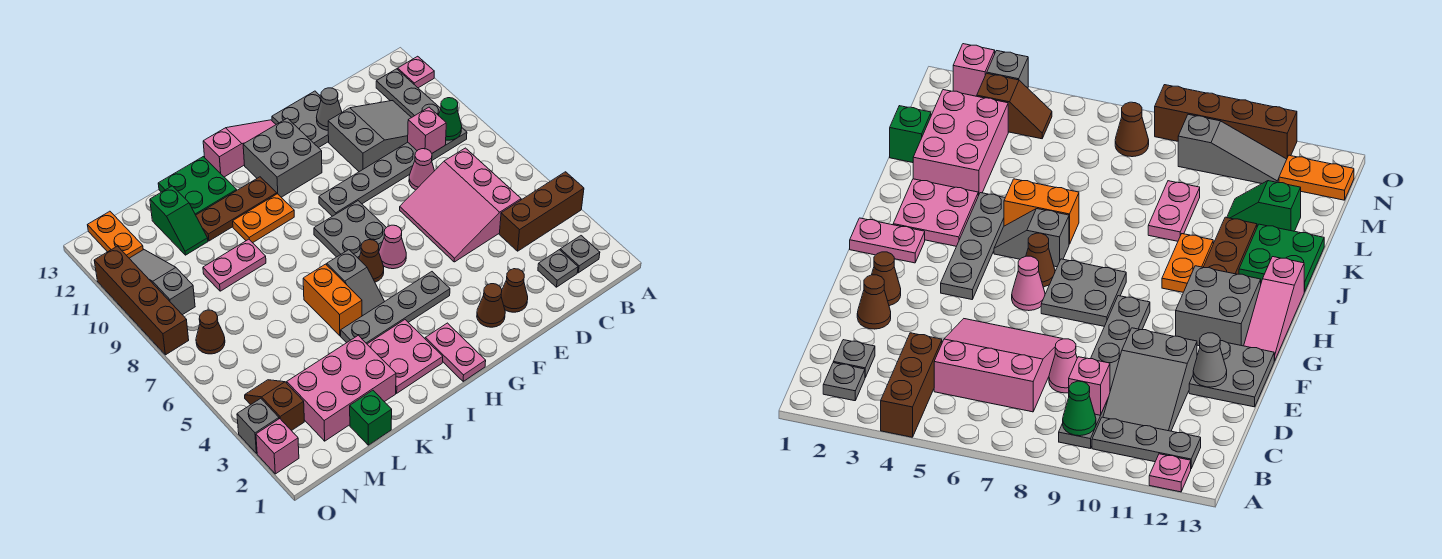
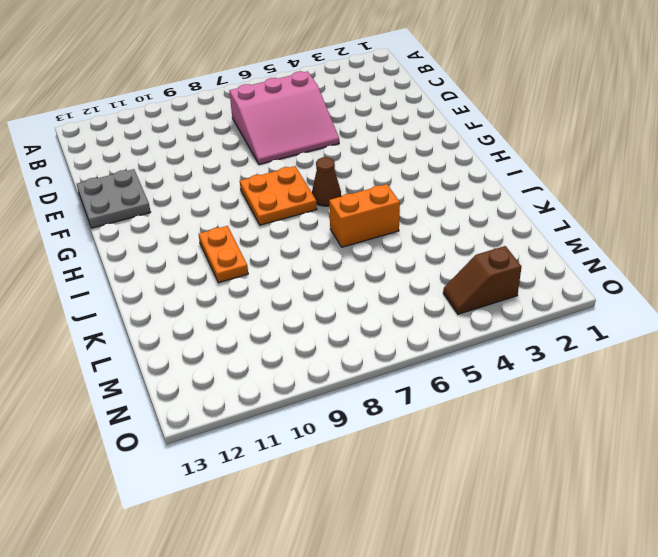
orange plate G7:H8 level 1 -> grey plate G7:H8 level 1
none -> brown brick A4:C4 level 1
none -> pink plate A12 level 1
none -> grey plate B2 level 1
none -> grey plate B9:G9 level 1

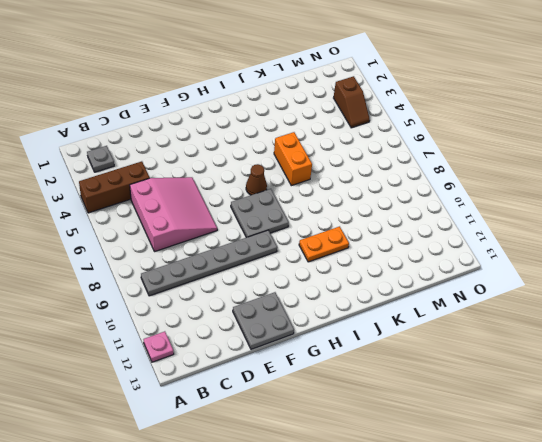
none -> grey plate B10:B12 level 1
none -> grey plate C2 level 1
none -> grey slope C10:E11 level 1 top E
none -> pink cone D8 level 1

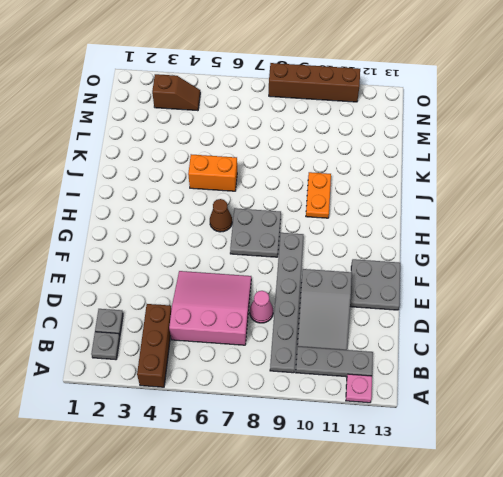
none -> brown cone E2 level 1
none -> brown cone F2 level 1
none -> grey plate G4:J4 level 1
none -> pink cone G6 level 1

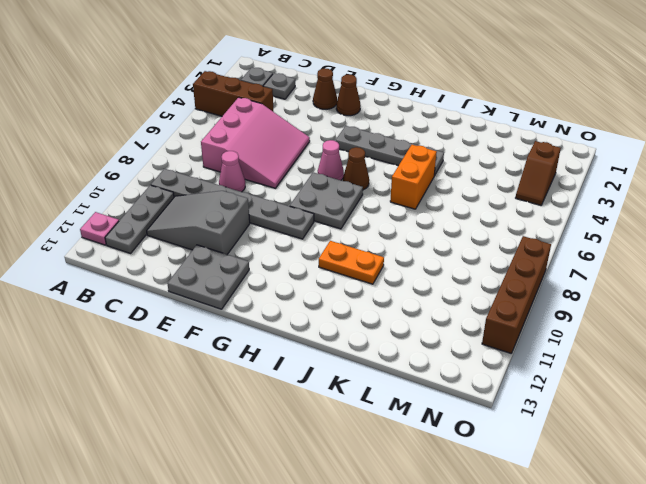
none -> grey brick G11:H12 level 1
none -> pink slope G13:I13 level 1 top I
none -> pink plate H1:H2 level 1
none -> pink plate I2:J3 level 1

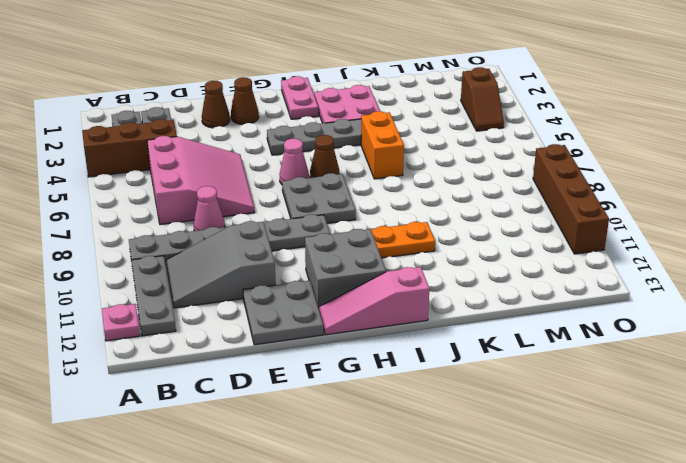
none -> grey slope I5:I6 level 1 top 6
none -> brown plate I11:K11 level 1
none -> green plate J12:K13 level 1
none -> pink brick K2:M3 level 1

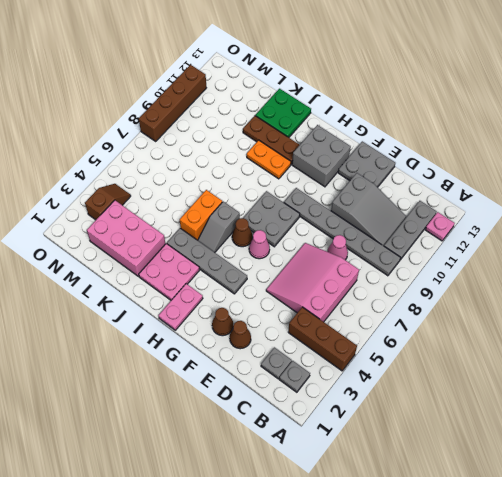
none -> pink slope G13:I13 level 1 top I
none -> pink plate K9:L9 level 1
none -> green brick L1 level 1
none -> green slope L11:L12 level 1 top 12

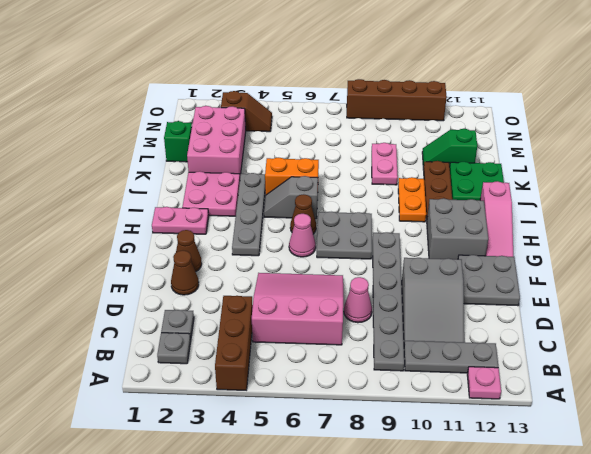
none -> brown cone N7 level 1
none -> grey slope N9:N11 level 1 top 9
none -> orange plate N12:N13 level 1
none -> pink brick O2 level 1

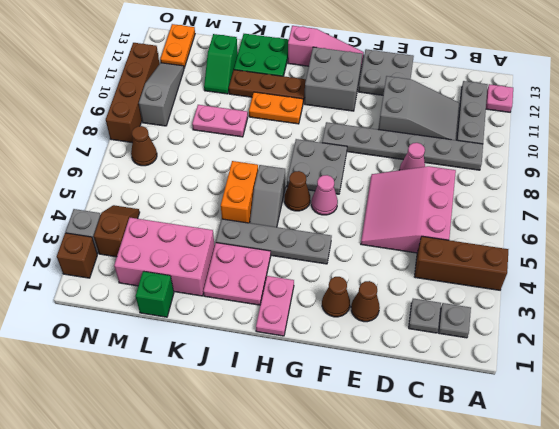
brown brick O2 level 1 -> pink brick O2 level 1
none -> green cone B9 level 2
none -> pink brick C9 level 2
none -> grey cone E12 level 2

